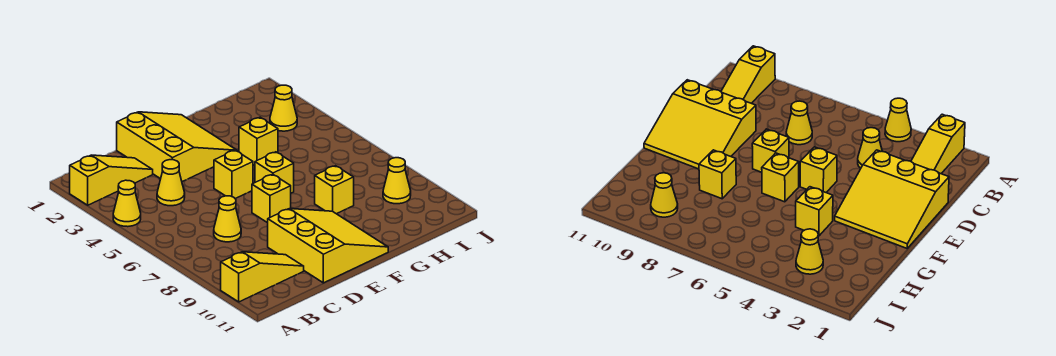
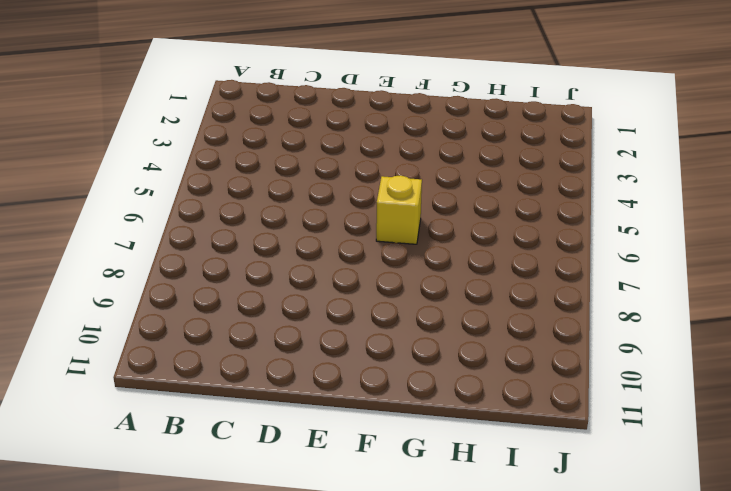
none -> yellow slope A2:C2 level 1 top A
none -> yellow cone A4 level 1
none -> yellow slope A10:C10 level 1 top A

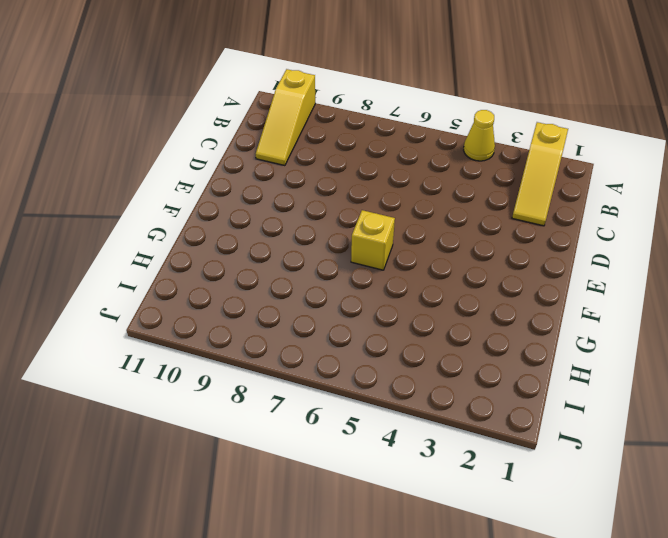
none -> yellow cone C4 level 1
none -> yellow cone C7 level 1
none -> yellow slope D1:F3 level 1 top D

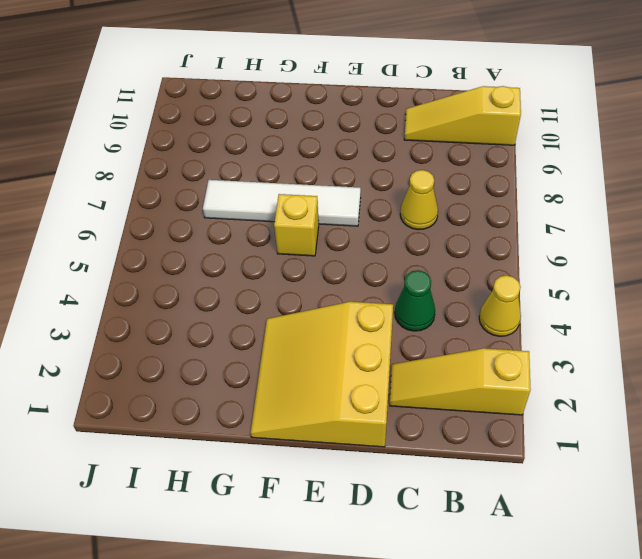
green cone C4 level 1 -> yellow cone C4 level 1
white tile E7:H7 level 1 -> yellow brick E7 level 1
none -> yellow slope D9:F11 level 1 top D
none -> yellow brick E5 level 1
none -> yellow brick G4 level 1

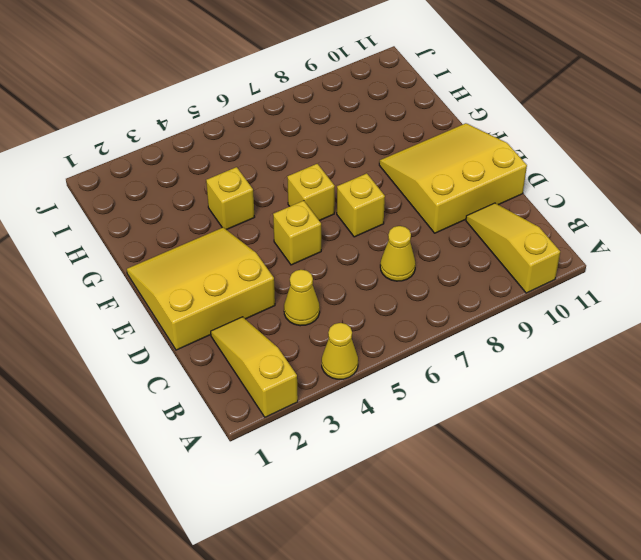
none -> yellow brick G8 level 1
none -> yellow cone I3 level 1
none -> yellow cone I9 level 1

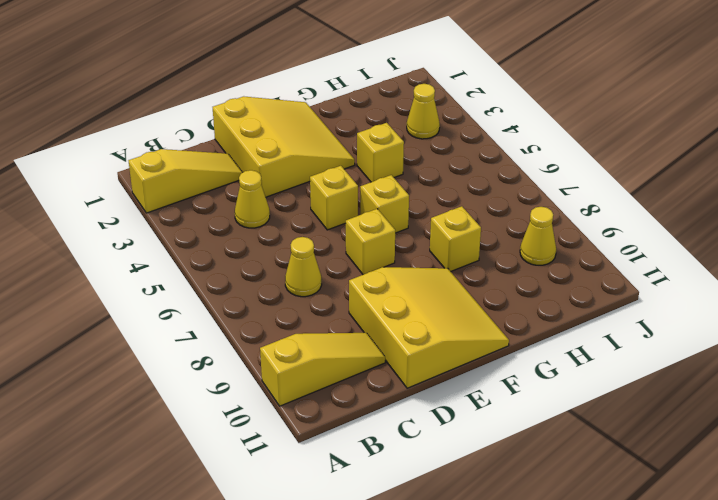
none -> yellow cone A4 level 1

